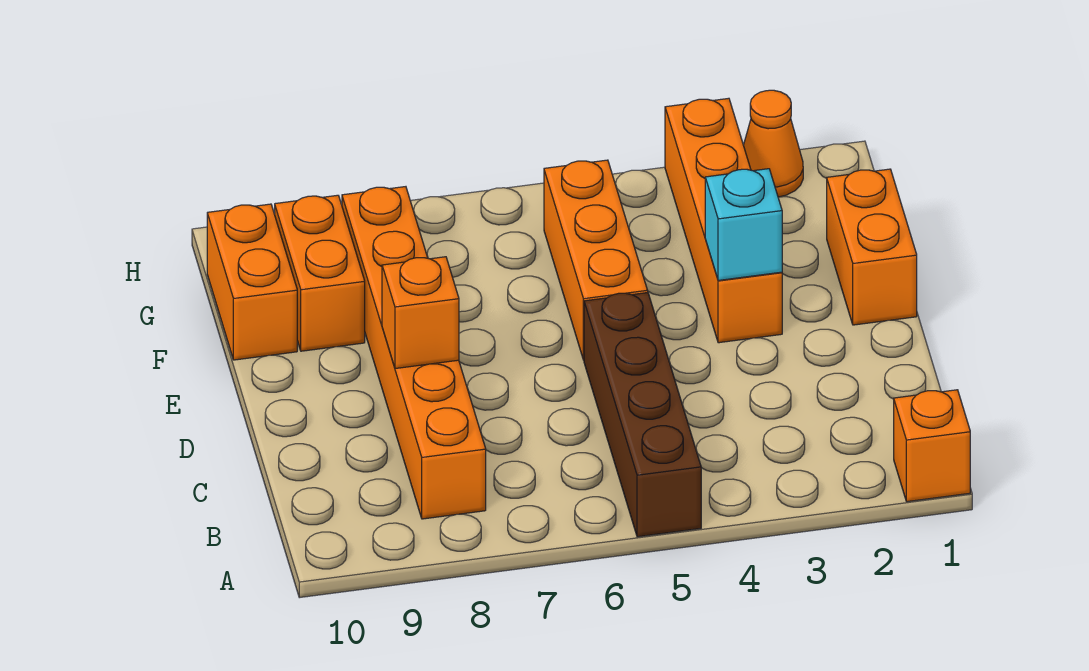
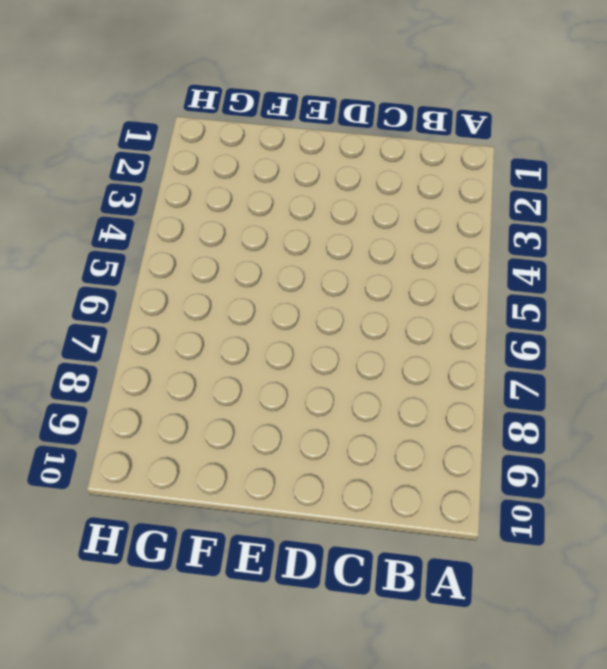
none -> orange brick A1 level 1
none -> brown brick A5:D5 level 1

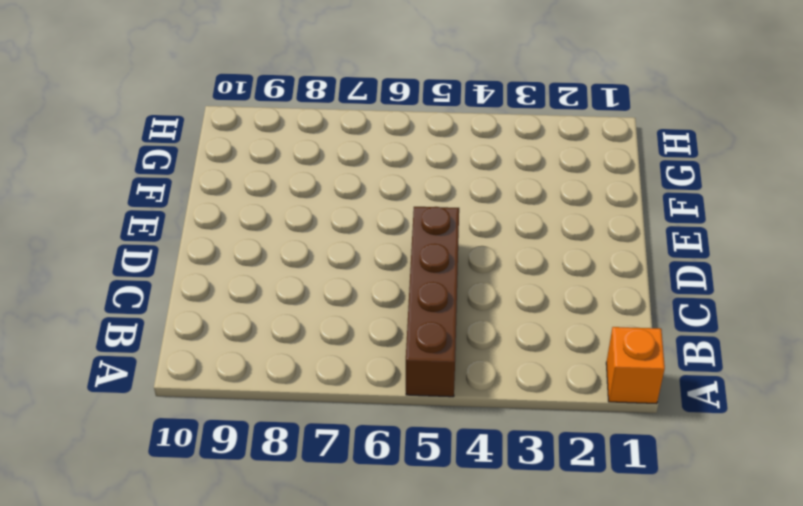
none -> orange brick B8:G8 level 1
none -> orange brick E1:F1 level 1

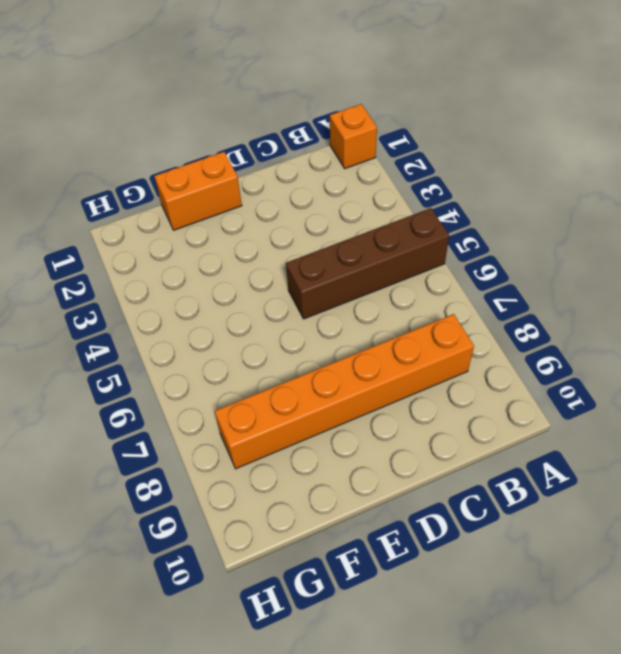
none -> orange brick E3:H3 level 1
none -> orange brick E5:G5 level 1

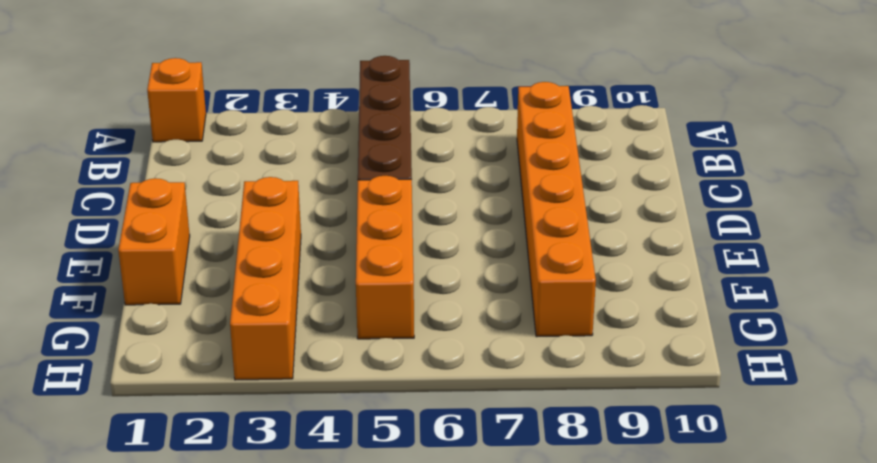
none -> orange brick F9:G9 level 1
none -> orange brick F10:G10 level 1

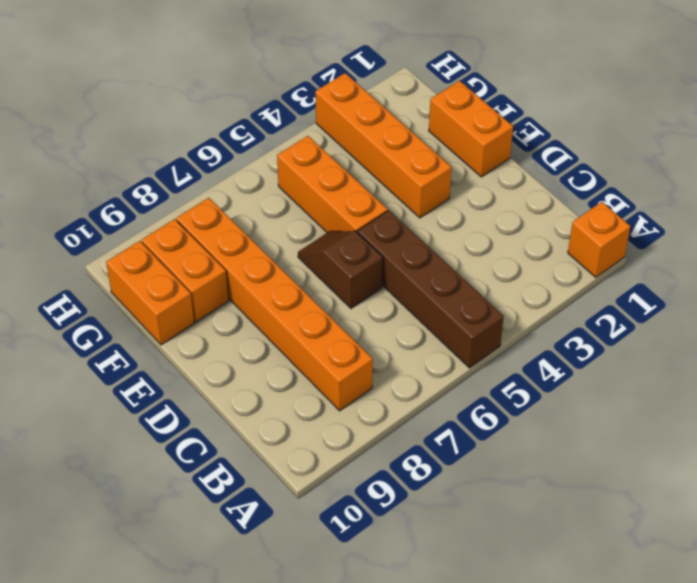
brown slope D6:E6 level 1 top D -> none
none -> orange cone H2 level 1
none -> orange brick D8 level 2

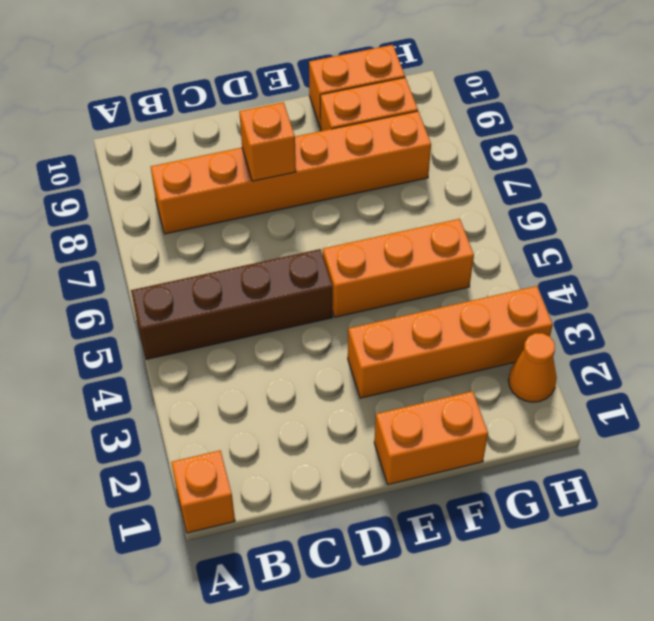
none -> cyan brick E3 level 2

